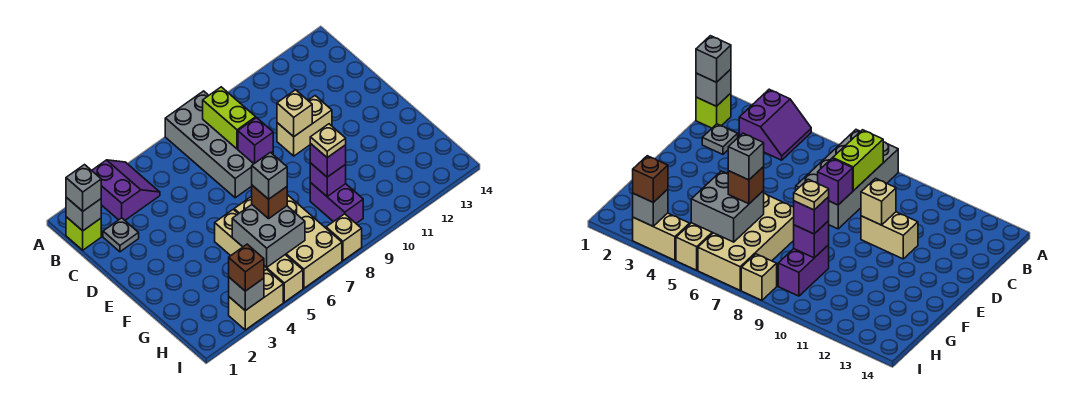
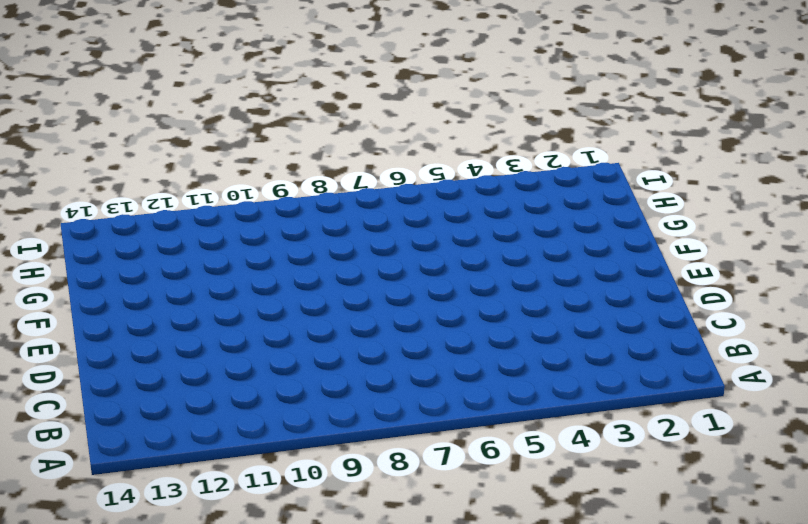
none -> purple slope A3:B4 level 1 top 3
none -> grey brick A7:D8 level 1
none -> lime brick B1 level 1

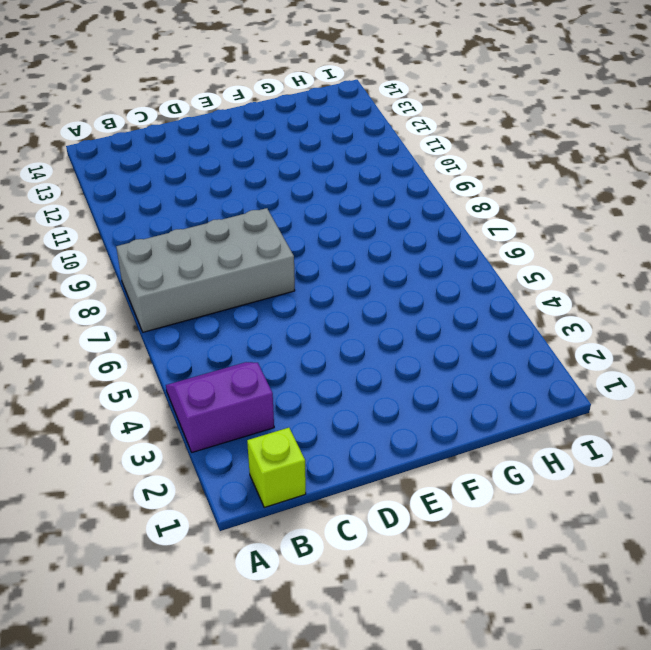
none -> grey plate C2 level 1
none -> tan brick D10:D11 level 1
none -> tan brick F5:I5 level 1

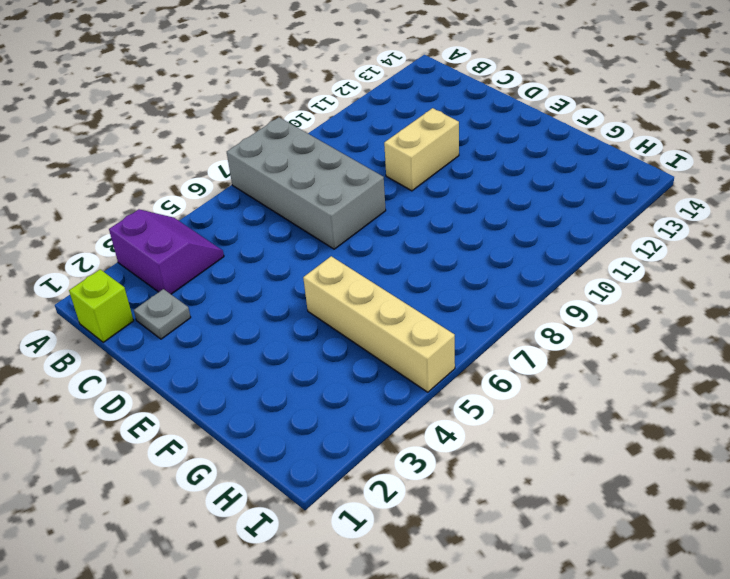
none -> tan brick F6:I7 level 1
none -> purple brick G9:H9 level 1
none -> tan brick I3:I4 level 1

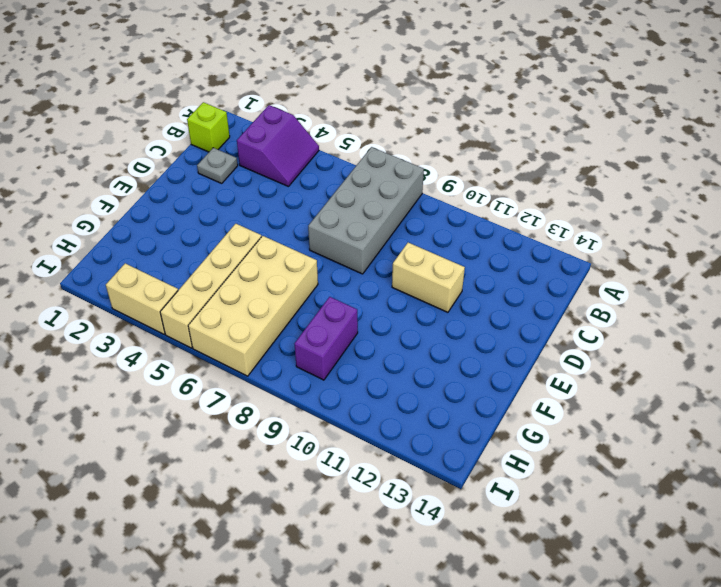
none -> tan brick I8 level 1
none -> grey brick B1 level 2
none -> lime brick B8:C8 level 2

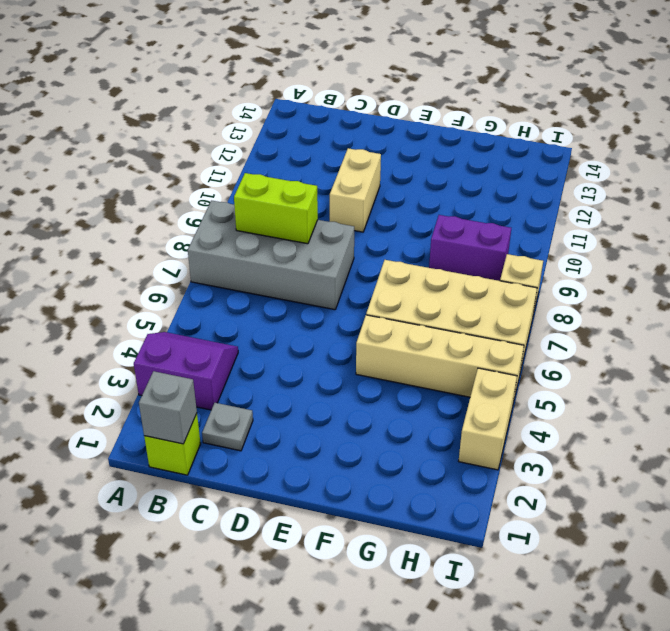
none -> purple brick D8 level 2
none -> tan brick D10 level 2
none -> grey brick G5:H6 level 2

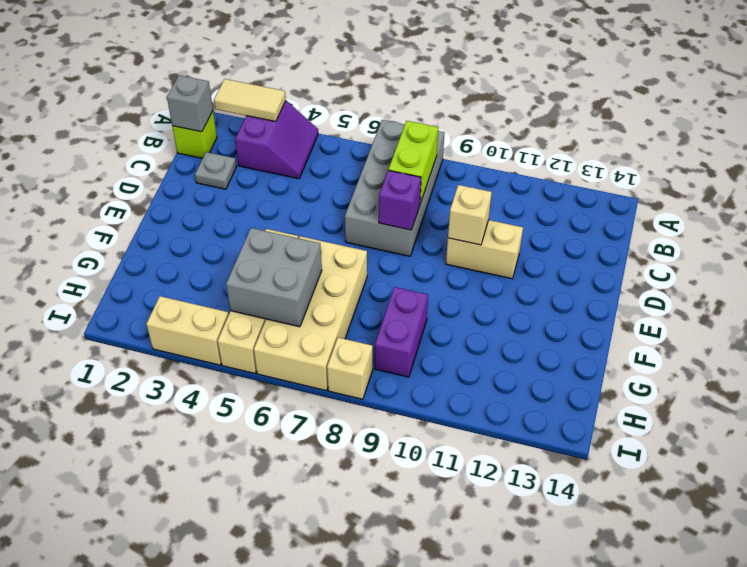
tan tile A2:A3 level 2 -> none
none -> purple brick G9 level 2
none -> grey brick I3 level 2
none -> grey brick B1 level 3

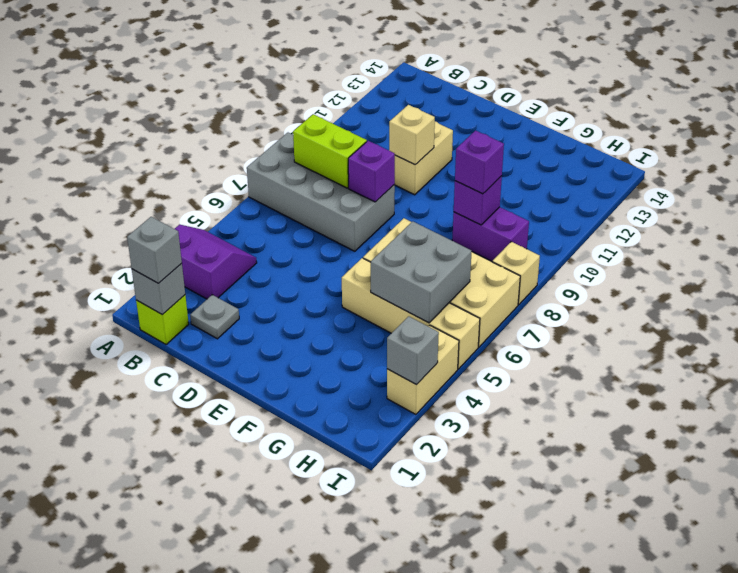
none -> brown brick G6 level 3
none -> brown brick I3 level 3
none -> grey brick G6 level 4

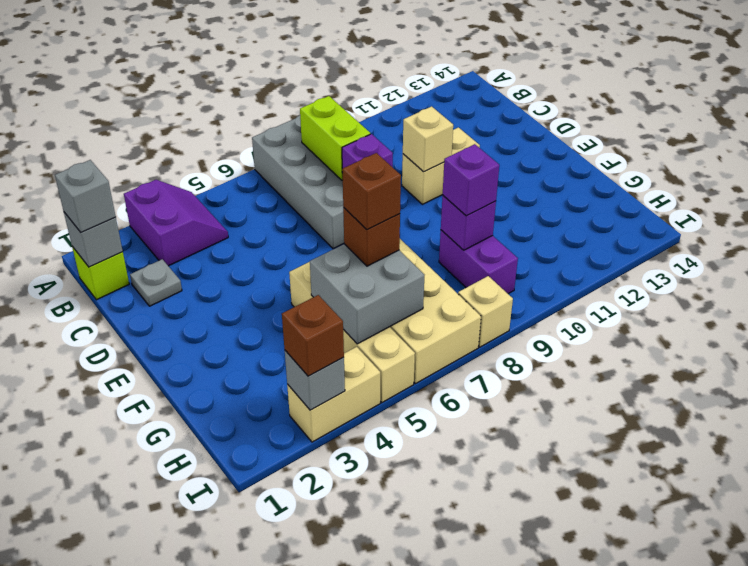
brown brick G6 level 4 -> grey brick G6 level 4
none -> tan plate G9 level 4

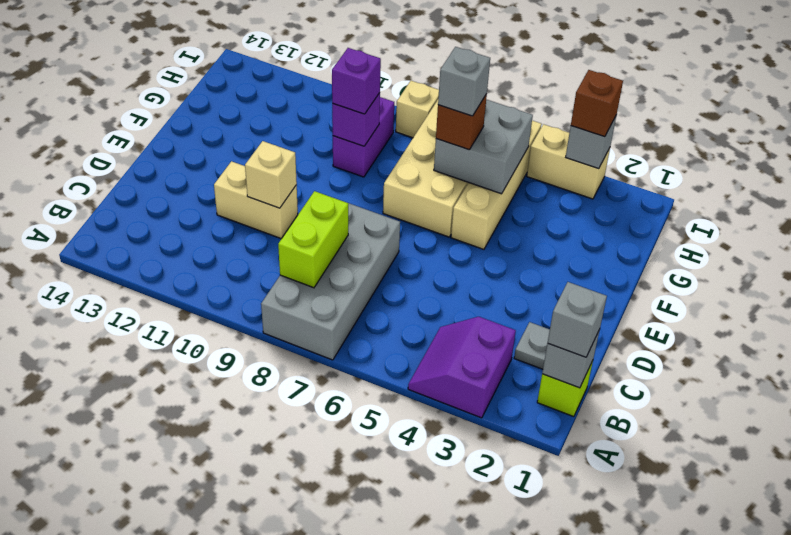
none -> purple brick D8 level 2
none -> tan plate G9 level 4

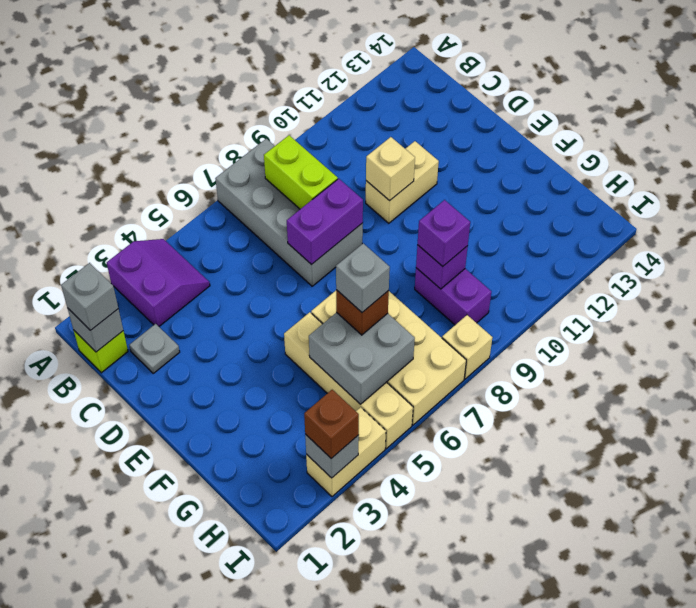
purple brick D7:D8 level 2 -> purple brick D8 level 2
none -> tan plate G9 level 4

